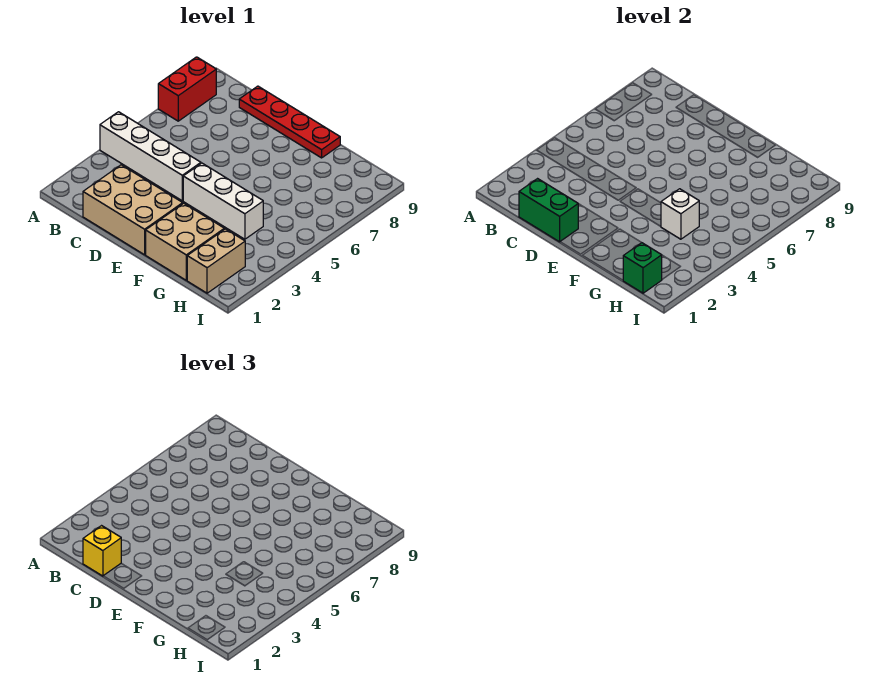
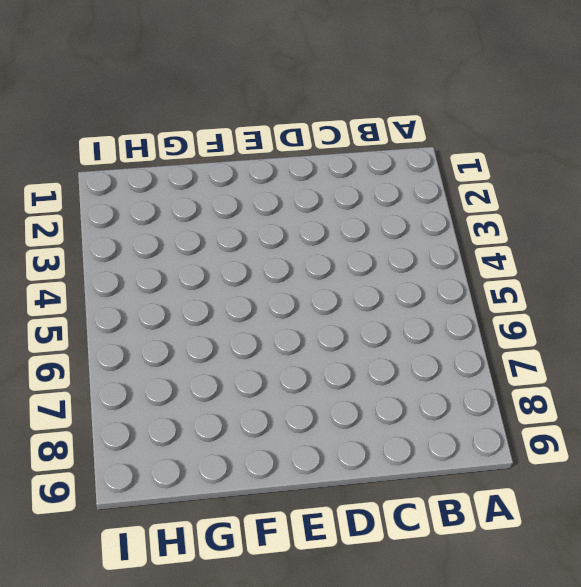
none -> white brick A4:D4 level 1
none -> red brick A7:A8 level 1

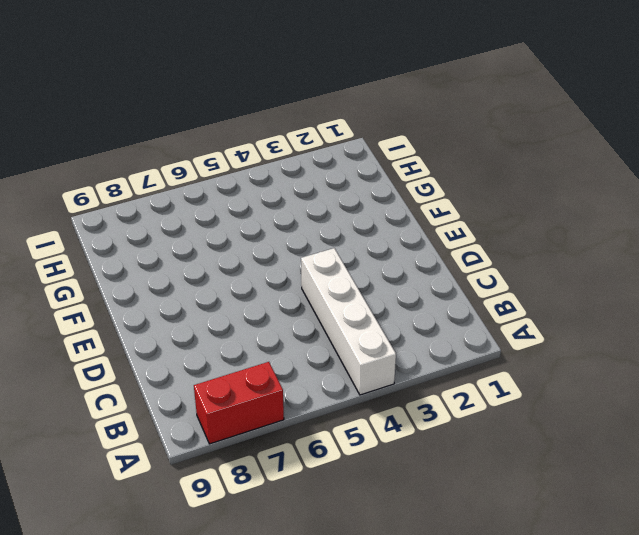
none -> tan brick C1:E2 level 1
none -> red plate C9:F9 level 1

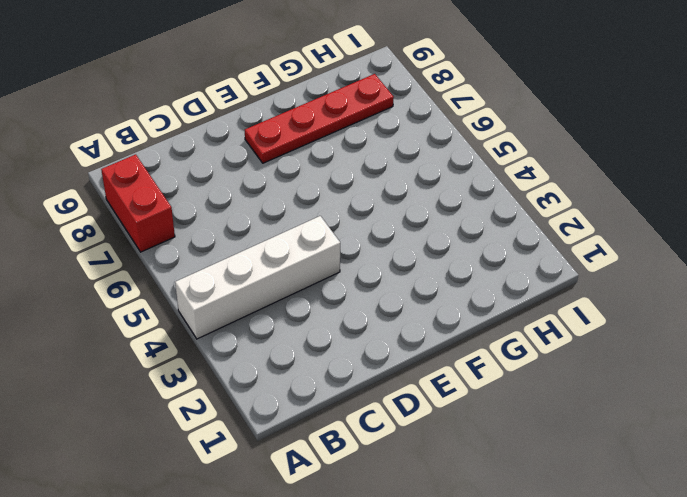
red plate E8:H8 level 1 -> red plate C9:F9 level 1
none -> tan brick C1:E2 level 1
none -> white brick E4:G4 level 1

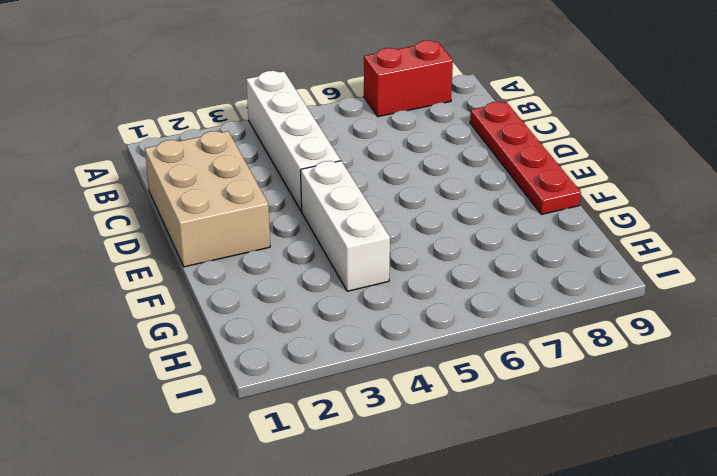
none -> tan brick F1:G2 level 1
none -> tan brick H1:H2 level 1

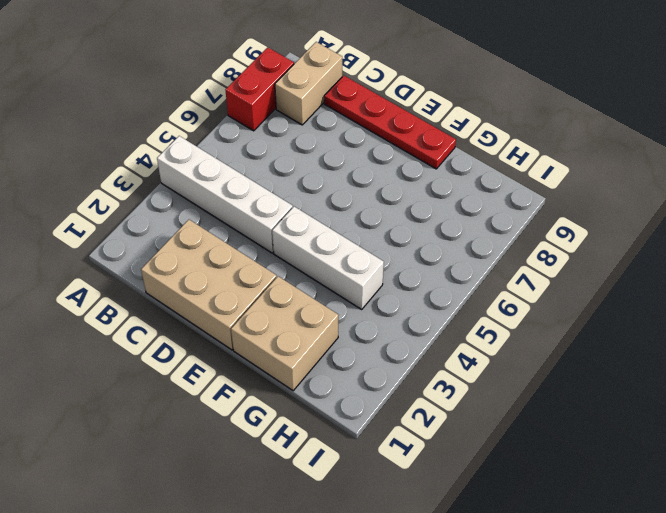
tan brick B8:B9 level 1 -> tan brick H1:H2 level 1
none -> green brick C1:D1 level 2
none -> white brick G4 level 2

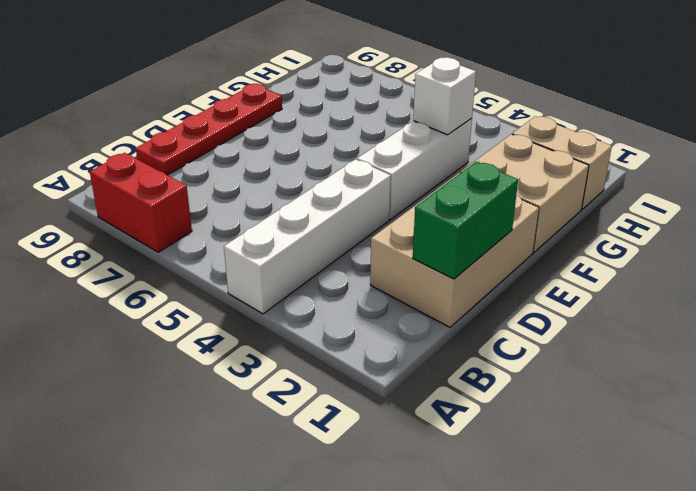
none -> green brick H1 level 2
none -> yellow brick C1 level 3

